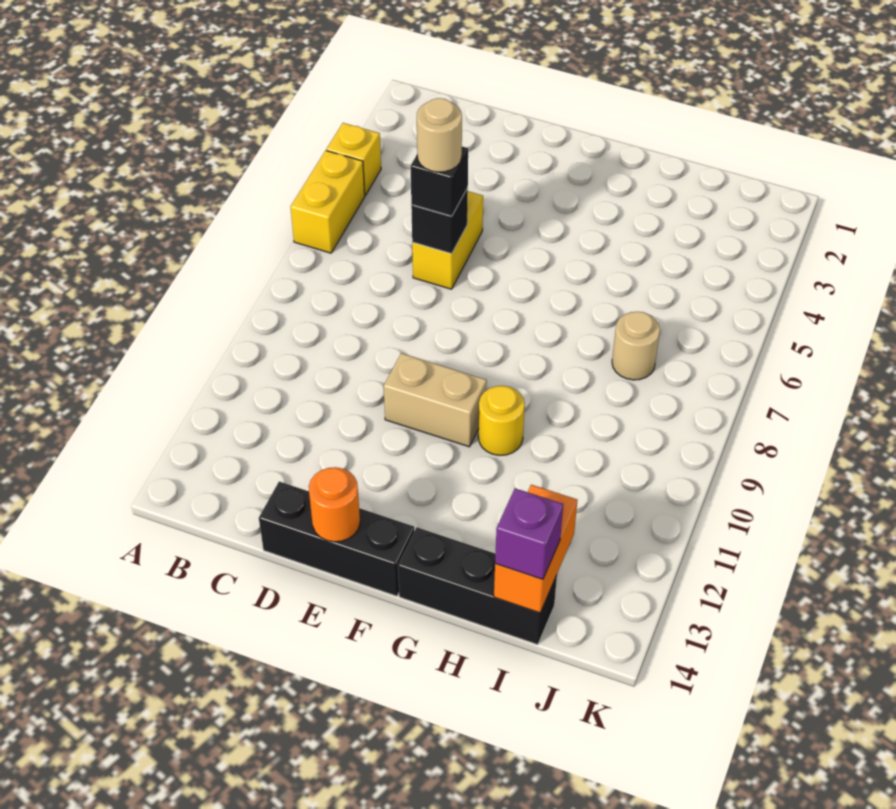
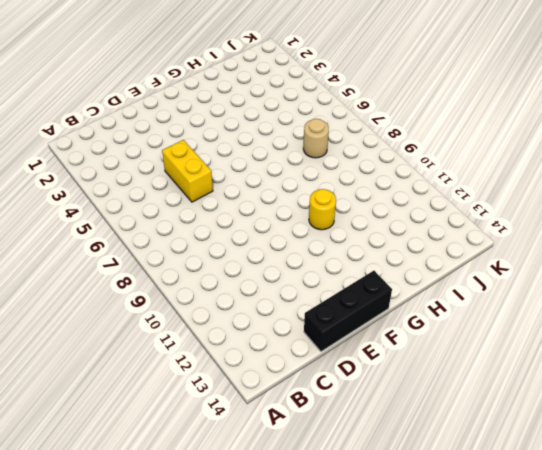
none -> yellow brick A4 level 1
none -> yellow brick A5:A6 level 1
none -> tan brick E10:F10 level 1

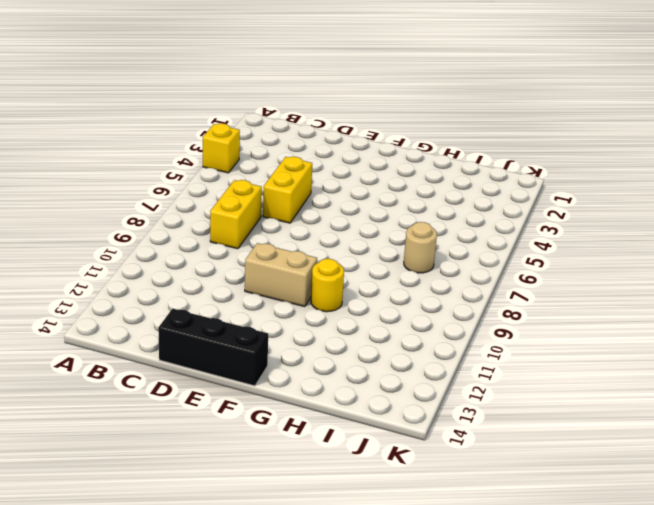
yellow brick C7:C8 level 1 -> yellow brick A5:A6 level 1
none -> black brick G14:I14 level 1
none -> black brick D6 level 2
none -> orange round brick E14 level 2

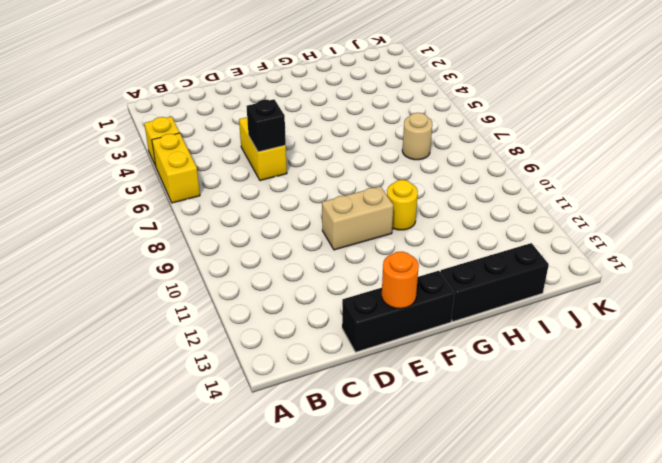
none -> orange brick I13:I14 level 2
none -> black brick D6 level 3
none -> purple brick I14 level 3

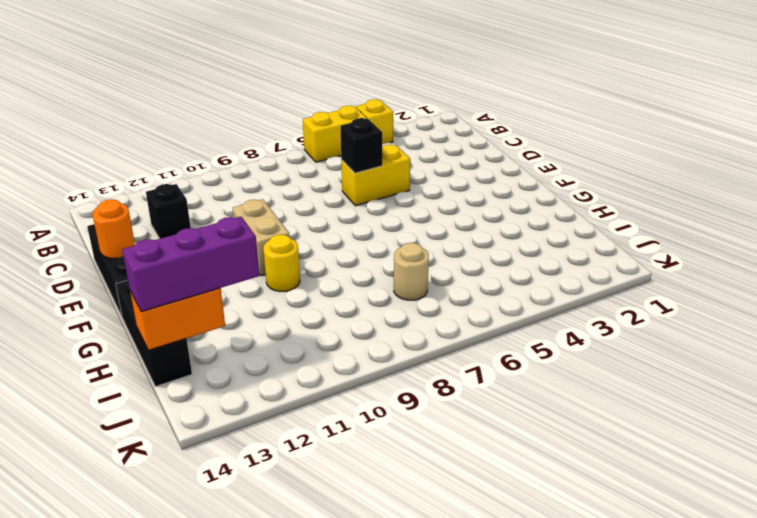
black brick C12 level 1 -> black brick D6 level 3
purple brick I12:I14 level 3 -> purple brick I14 level 3
none -> tan round brick D6 level 4

